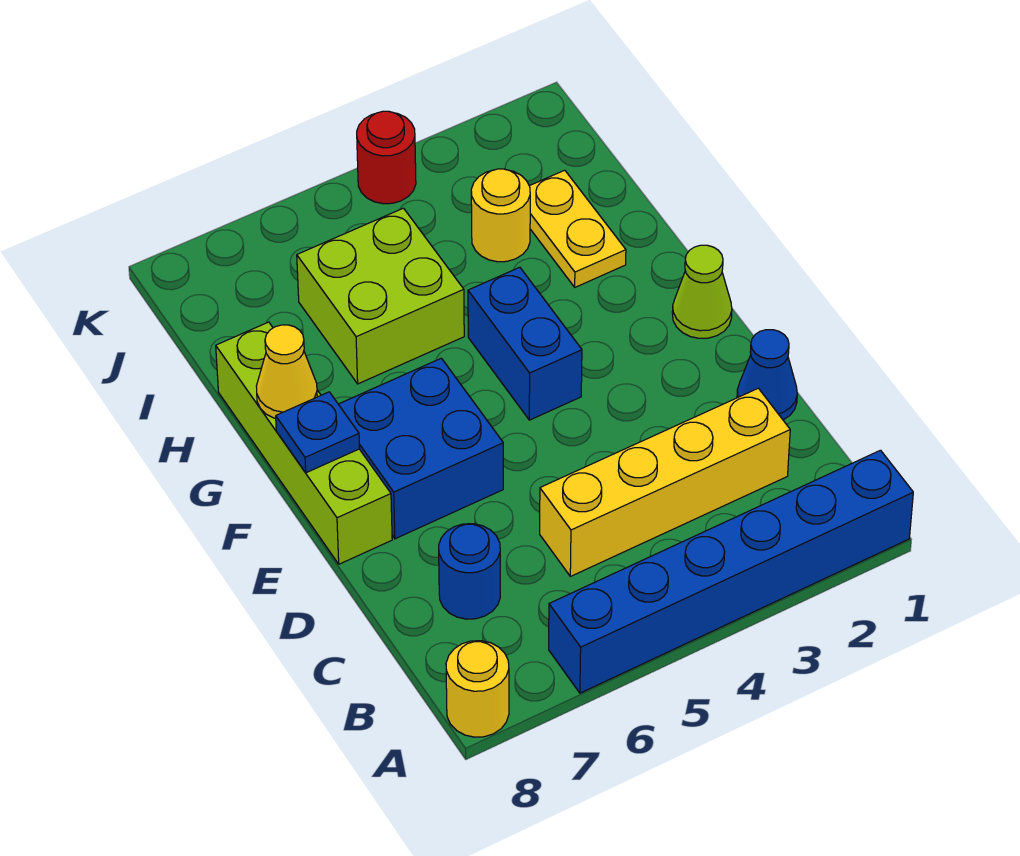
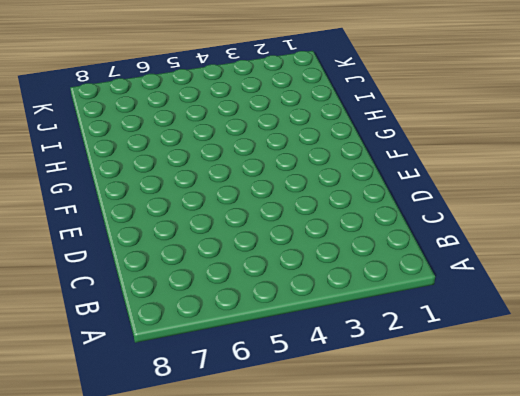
none -> blue brick A1:A6 level 1
none -> yellow round brick A8 level 1
none -> yellow brick C2:C5 level 1

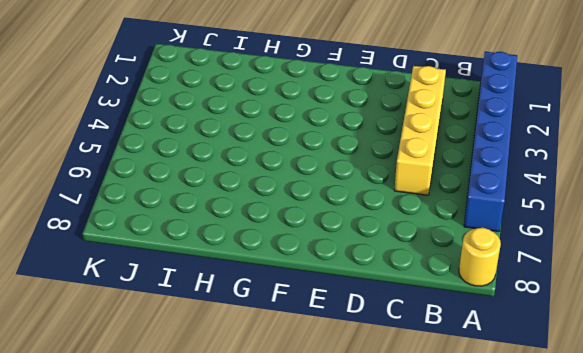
none -> blue round brick C7 level 1
none -> blue cone D1 level 1
none -> blue brick E6:F7 level 1

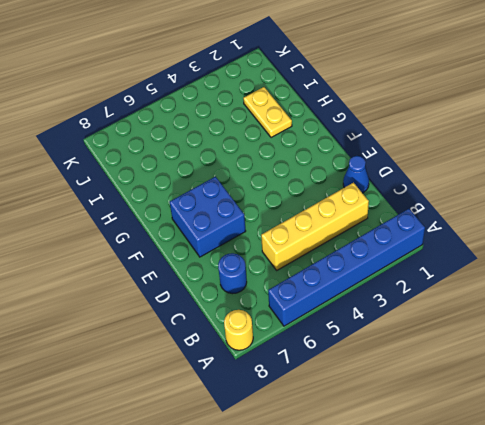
none -> lime brick E8:H8 level 1
none -> lime cone F1 level 1
none -> blue brick F4:G4 level 1

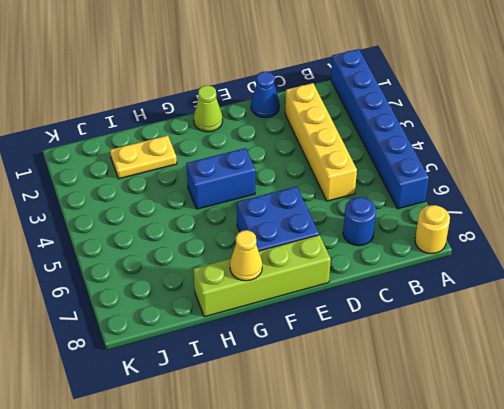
none -> lime brick H5:I6 level 1
none -> yellow round brick I3 level 1
none -> red round brick K4 level 1

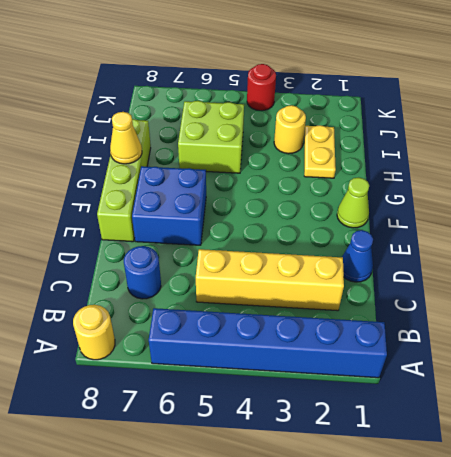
none -> blue brick F4:G4 level 1
none -> blue plate F8 level 2

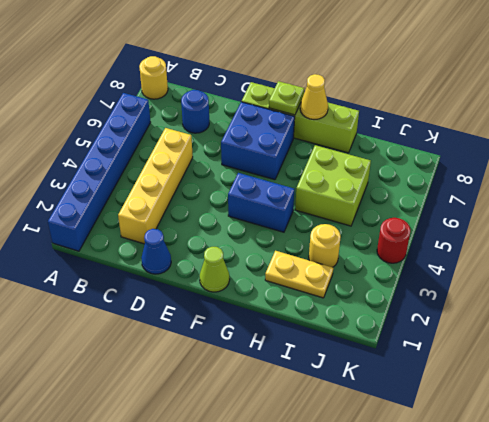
lime plate F8 level 2 -> blue plate F8 level 2

